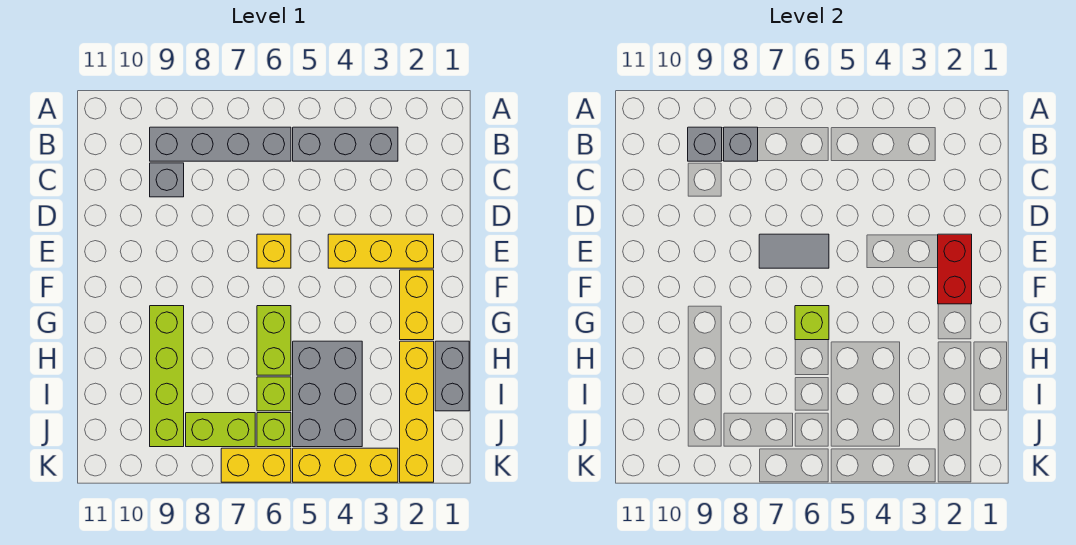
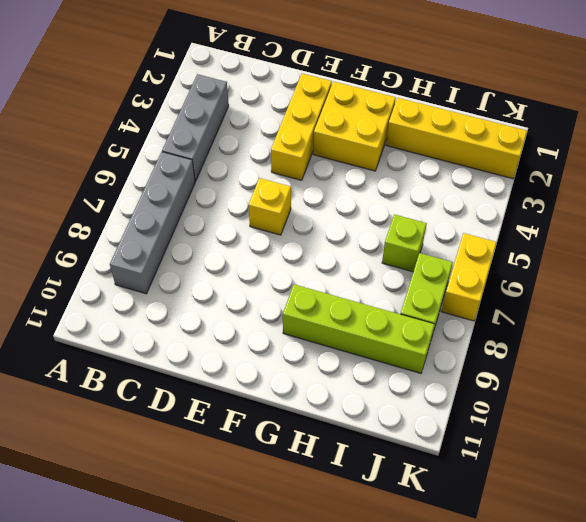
yellow brick F2:G3 level 1 -> yellow brick F2:G2 level 1
none -> grey brick C9 level 1
none -> lime brick G6:H6 level 1
none -> grey brick H1:I1 level 1

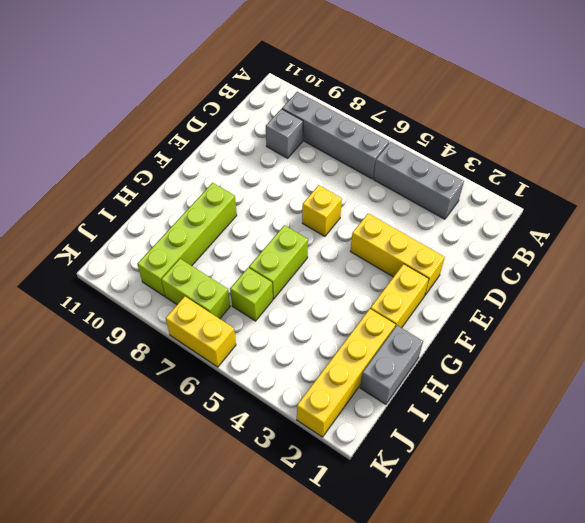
none -> grey brick H4:J5 level 1
none -> lime brick J6 level 1
none -> yellow brick K3:K5 level 1

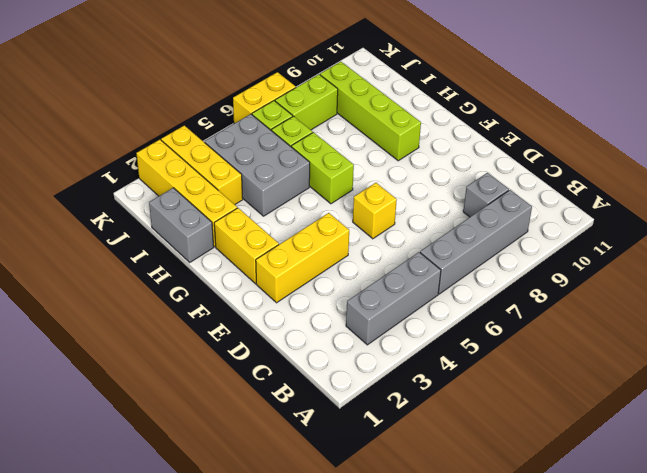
yellow brick I3:K3 level 1 -> yellow brick K3:K5 level 1
none -> grey brick B8 level 2
none -> grey brick B9 level 2
none -> red brick E2:F2 level 2

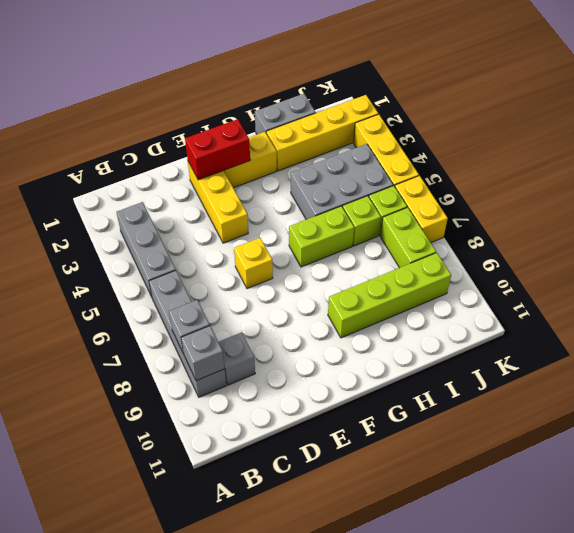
none -> grey tile E6:E7 level 2
none -> lime brick G6 level 2

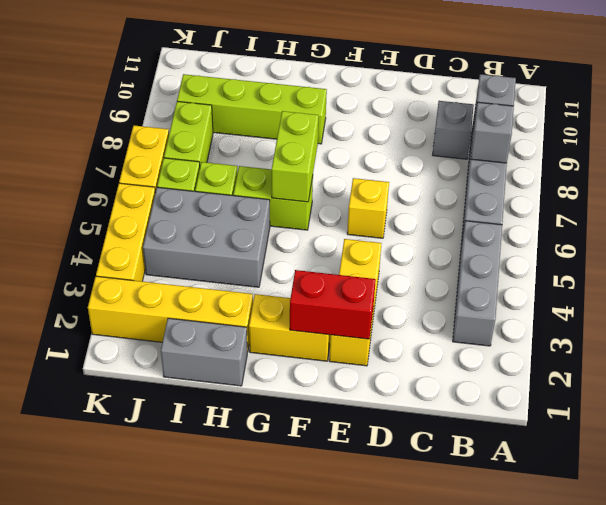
lime brick G6:G7 level 2 -> lime brick G6 level 2
none -> grey tile E6:E7 level 2

